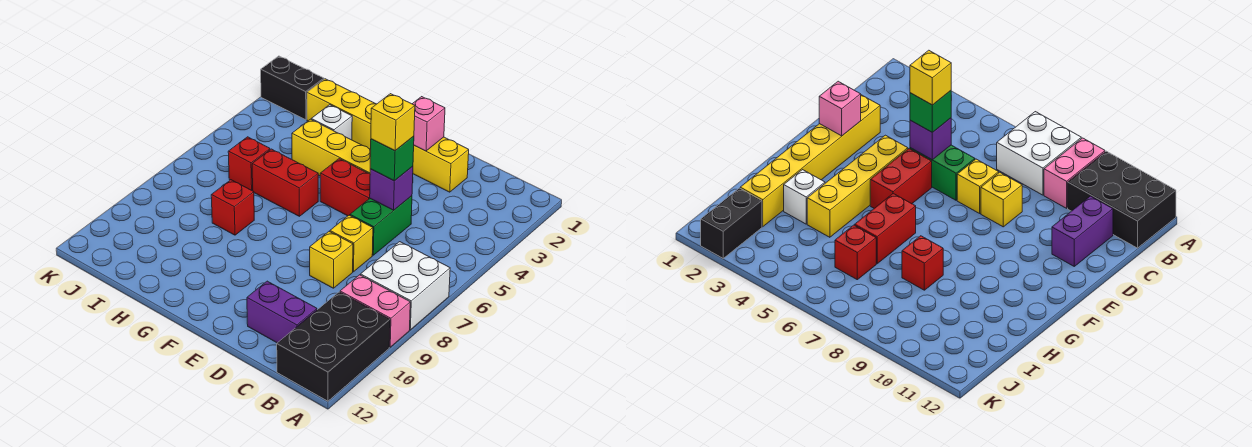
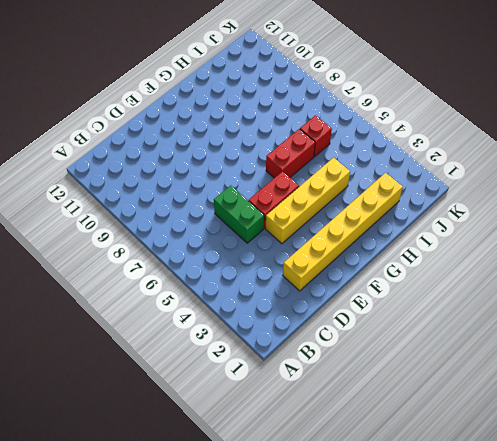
none -> white brick A7:B8 level 1
none -> pink brick A9:B9 level 1
none -> black brick A10:B12 level 1

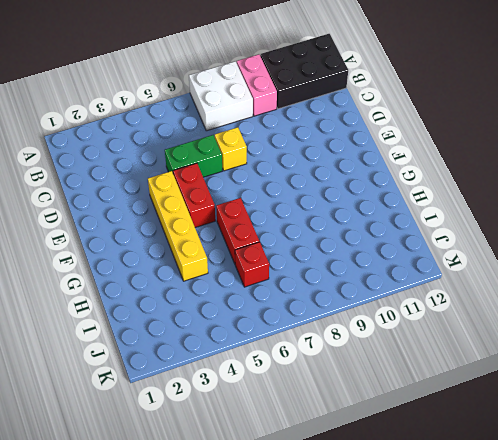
none -> purple brick C11:D11 level 1
none -> yellow brick D2:I2 level 1
none -> yellow brick D8 level 1

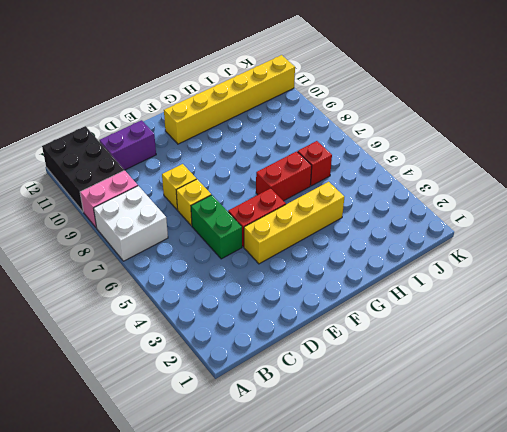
yellow brick F11:K11 level 1 -> yellow brick D2:I2 level 1
none -> white brick H3 level 1
none -> red brick H8 level 1
none -> black brick J2:K2 level 1

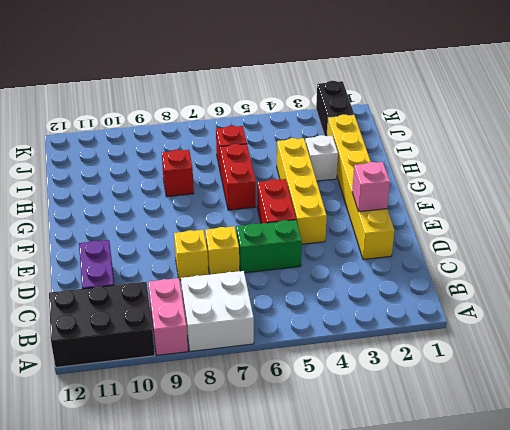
none -> purple brick D5 level 2
none -> green brick D5 level 3
none -> yellow brick D5 level 4

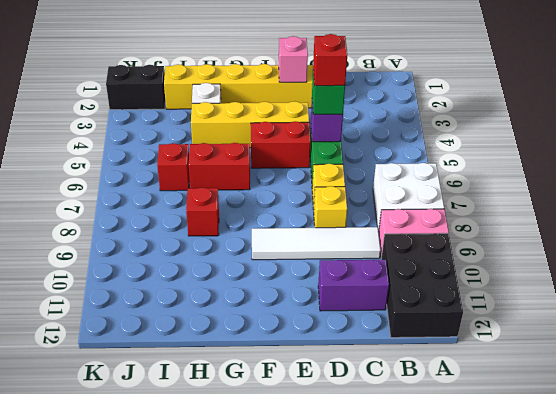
white tile C9:F9 level 1 -> none
red brick D5 level 4 -> yellow brick D5 level 4

